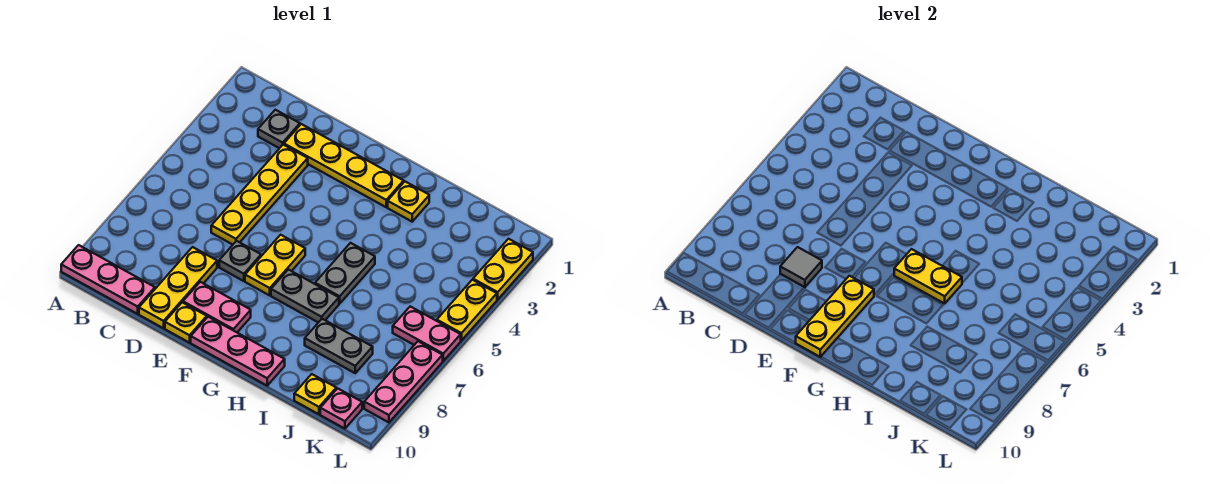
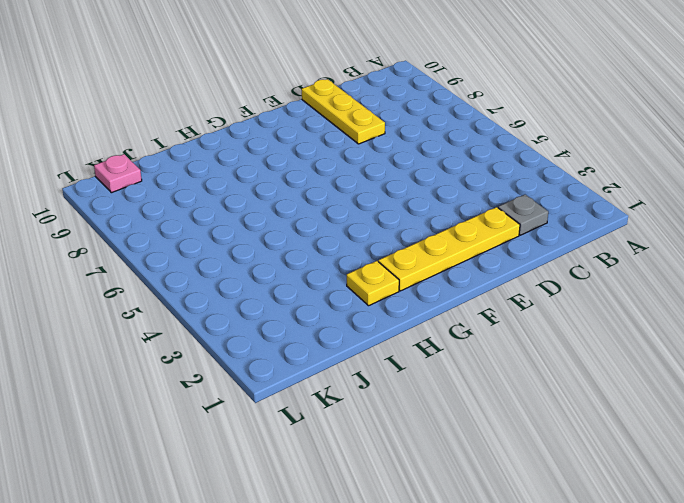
none -> pink plate A10:C10 level 1
none -> yellow plate D3:D6 level 1
none -> grey plate E7 level 1

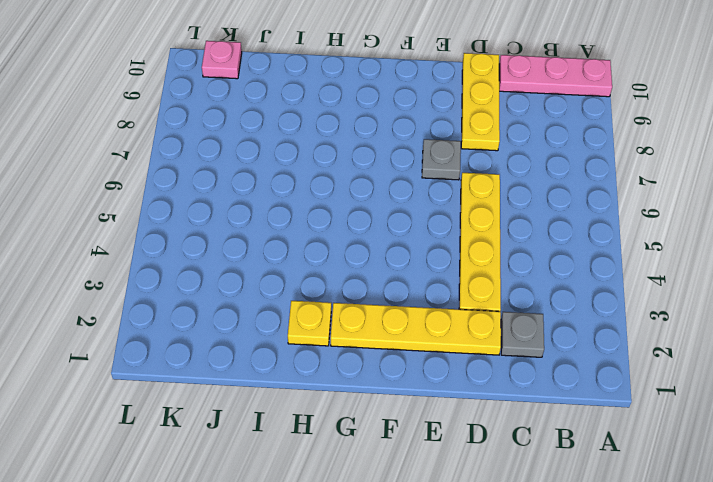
none -> pink plate E9:F9 level 1
none -> yellow plate E10 level 1
none -> yellow plate F6:F7 level 1

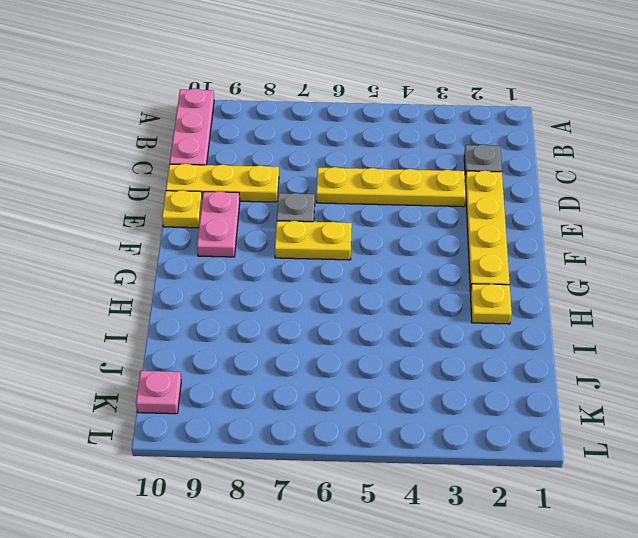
none -> pink plate F10:H10 level 1
none -> grey plate G7:H7 level 1
none -> grey plate H5:H6 level 1

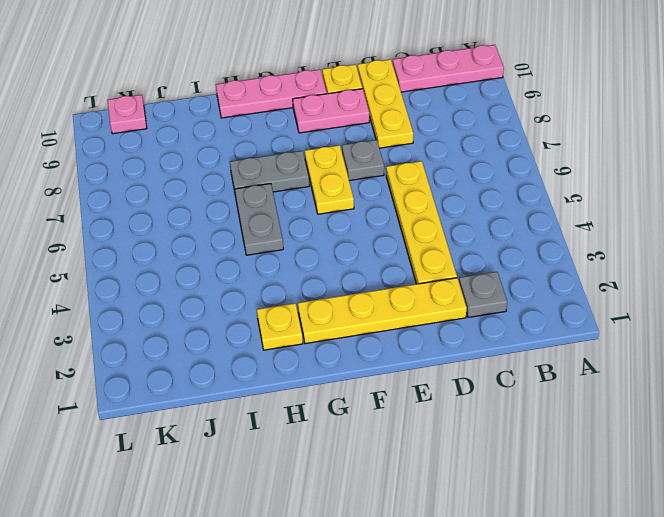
none -> grey plate I8:J8 level 1
none -> yellow plate J10 level 1
none -> pink plate K6:L6 level 1

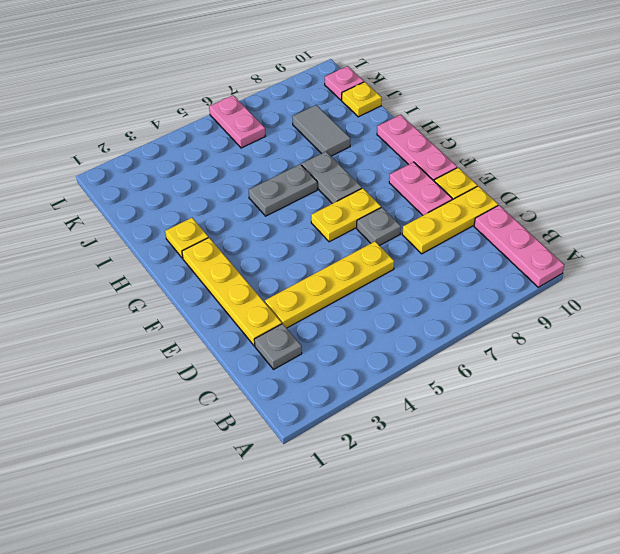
grey tile I8:J8 level 1 -> grey plate I8:J8 level 1
none -> yellow plate L2:L3 level 1
none -> yellow plate L4:L5 level 1
none -> pink plate L7:L9 level 1

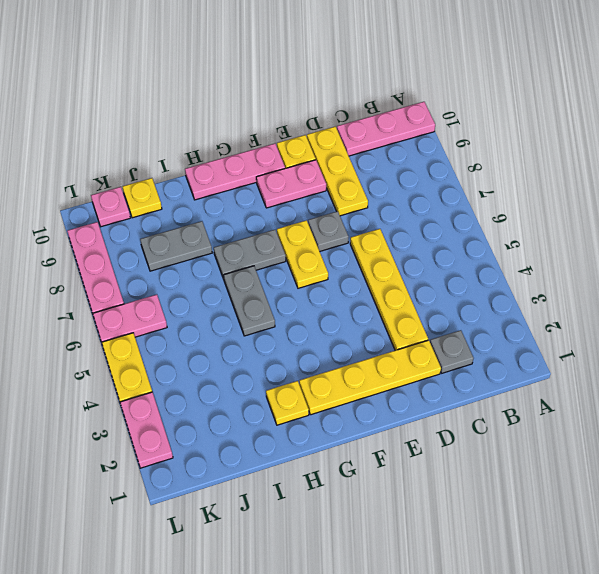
pink plate L2:L3 level 1 -> yellow plate L2:L3 level 1
none -> grey tile D8 level 2
none -> yellow plate F8:F10 level 2
none -> yellow plate G6:H6 level 2

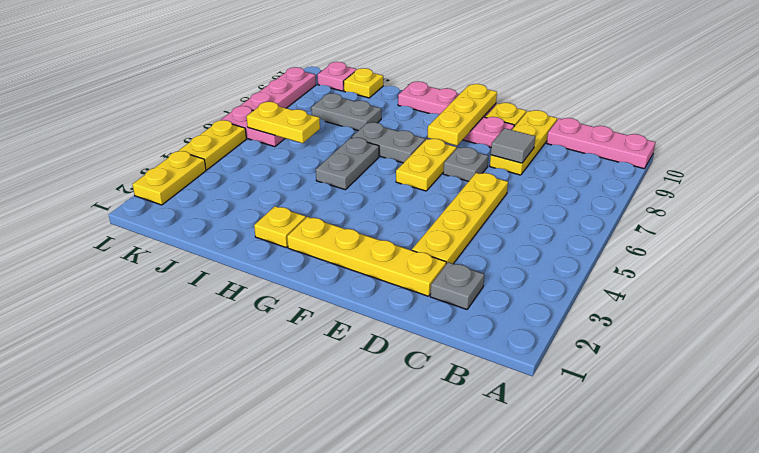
yellow plate J6:K6 level 2 -> yellow plate G6:H6 level 2

